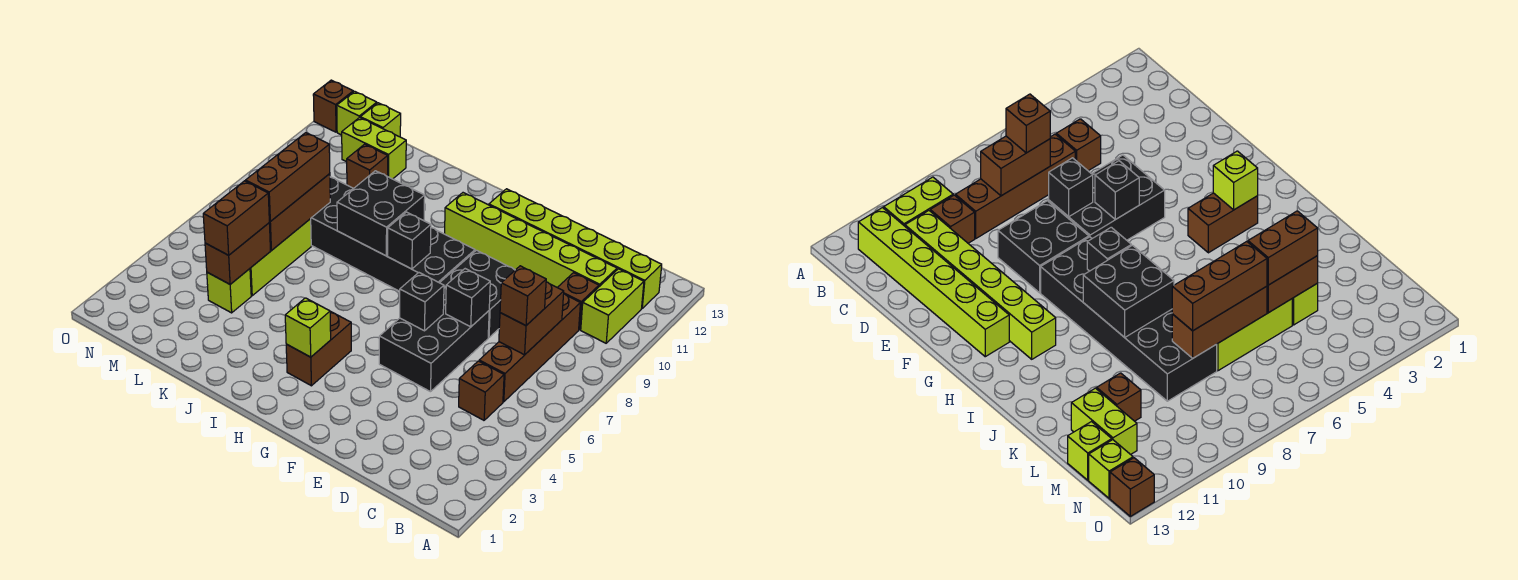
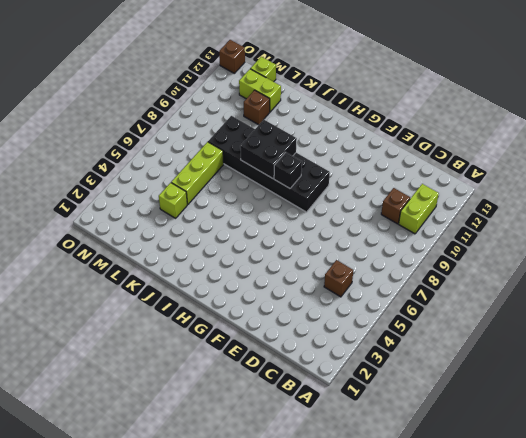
none -> lime brick B12:G12 level 1
none -> brown brick C6:C9 level 1
none -> lime brick C11:H11 level 1

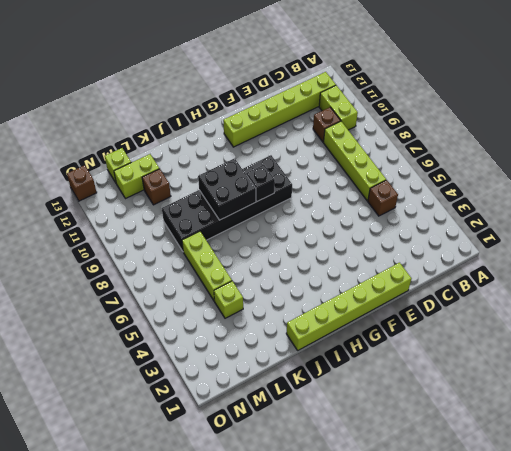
lime brick C6:C9 level 1 -> brown brick C6:C9 level 1
lime brick E1:J1 level 1 -> lime brick C11:H11 level 1
none -> black brick E5:F7 level 1
none -> black brick E8:F9 level 1
none -> brown brick H3:H4 level 1

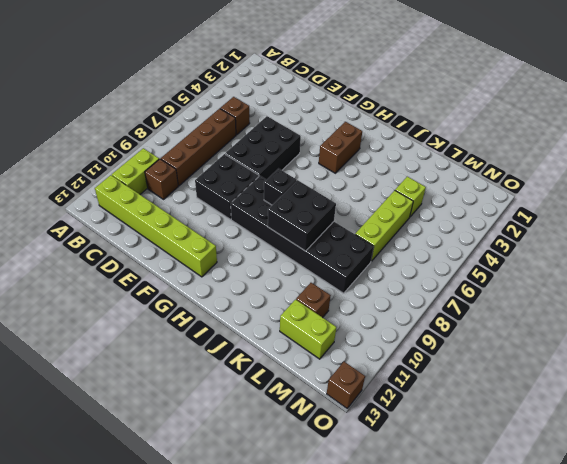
none -> lime brick C11:H11 level 1
none -> lime brick M13 level 1
none -> lime brick N13 level 1

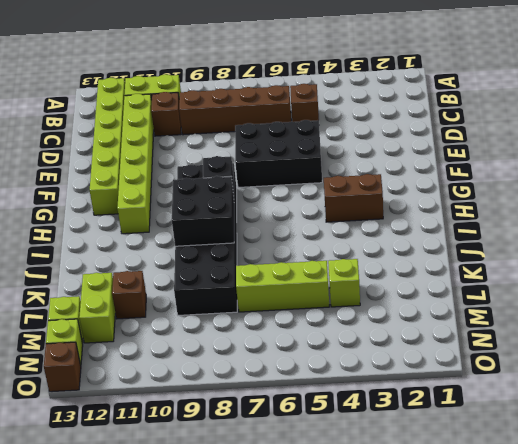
none -> black brick E8:F9 level 1
none -> brown brick C7:C8 level 2
none -> black brick E7 level 2

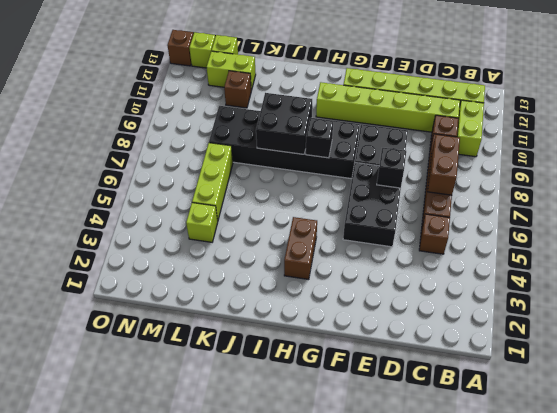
none -> black brick F6 level 2
none -> lime brick H3 level 2
none -> brown brick L4:L5 level 2

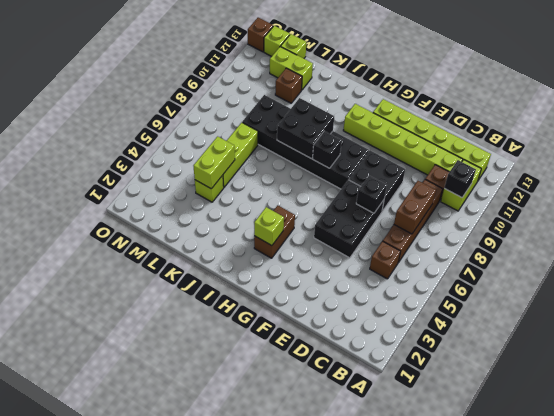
black brick B10 level 2 -> black brick F6 level 2
lime brick L4:L5 level 2 -> brown brick L4:L5 level 2
none -> brown brick L6:L8 level 2
none -> brown brick C7 level 3
none -> brown brick L4:L5 level 3

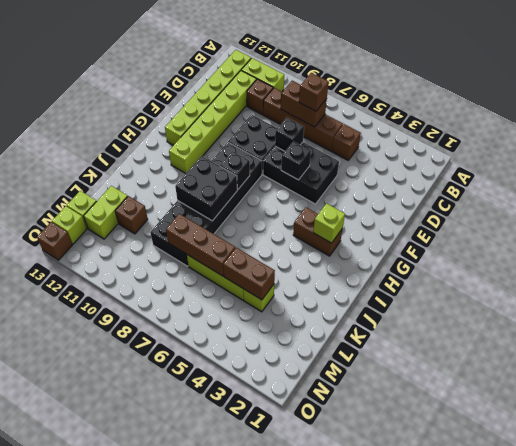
none -> brown brick L4:L5 level 3
none -> brown brick L6:L8 level 3

